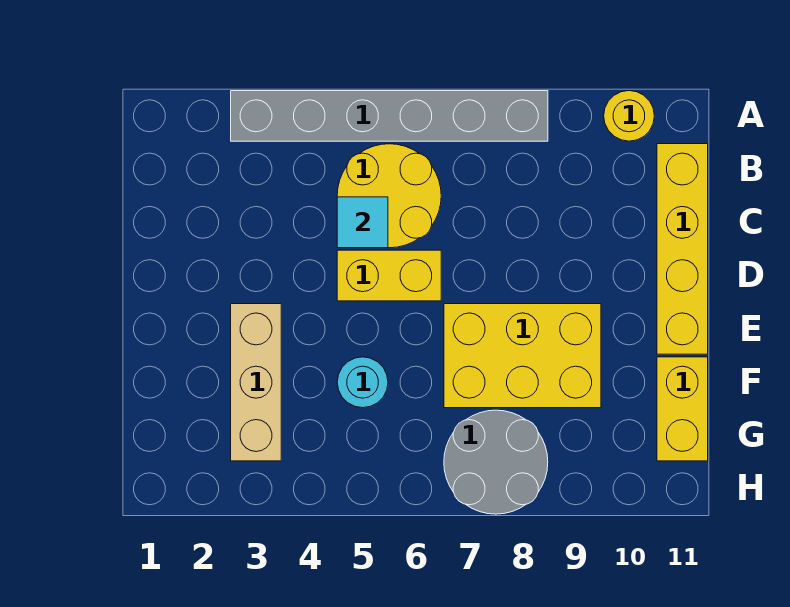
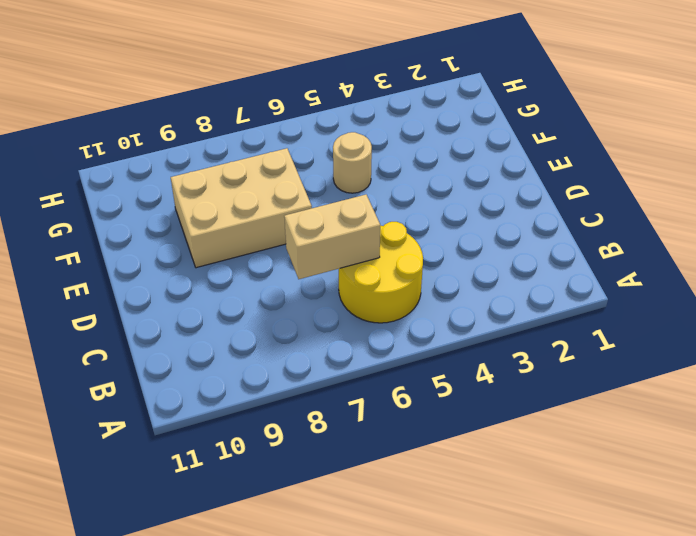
tan brick C6:C7 level 2 -> none
tan brick E7:F9 level 1 -> yellow brick E7:F9 level 1
tan round brick F5 level 1 -> cyan round brick F5 level 1
none -> grey brick A3:A8 level 1
none -> yellow round brick A10 level 1

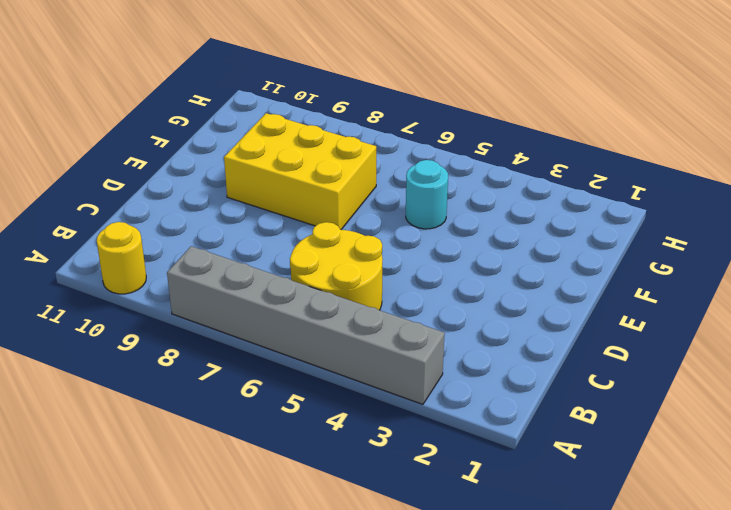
none -> yellow brick B11:E11 level 1
none -> yellow brick D5:D6 level 1

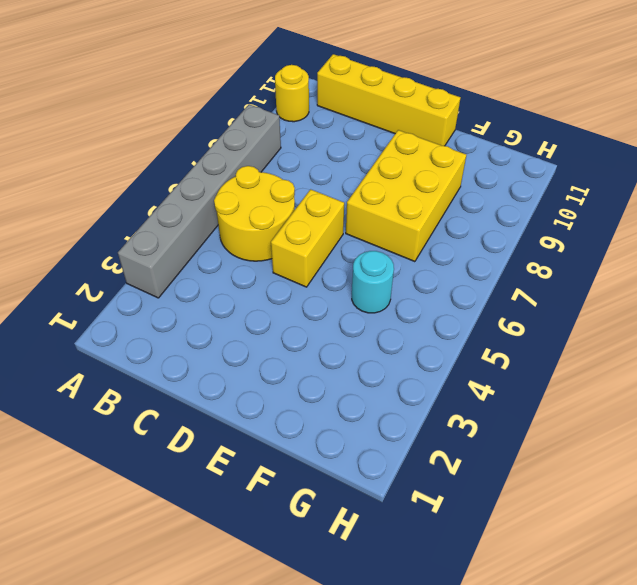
none -> tan brick E3:G3 level 1
none -> yellow brick F11:G11 level 1

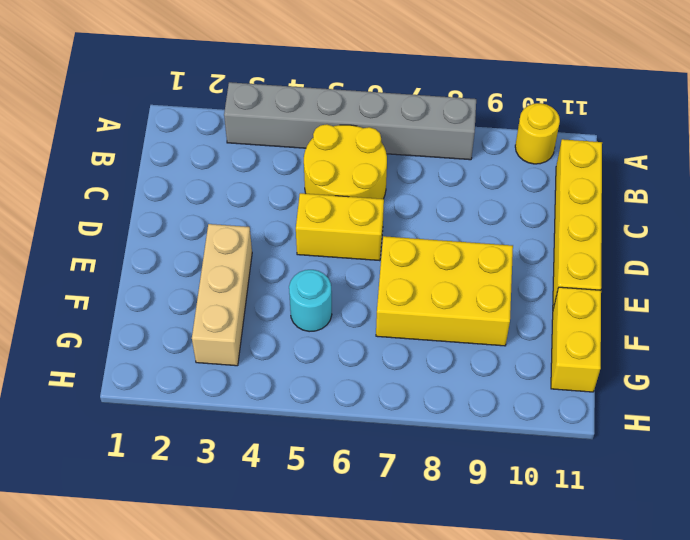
none -> grey round brick G7:H8 level 1
none -> cyan tile C5 level 2

